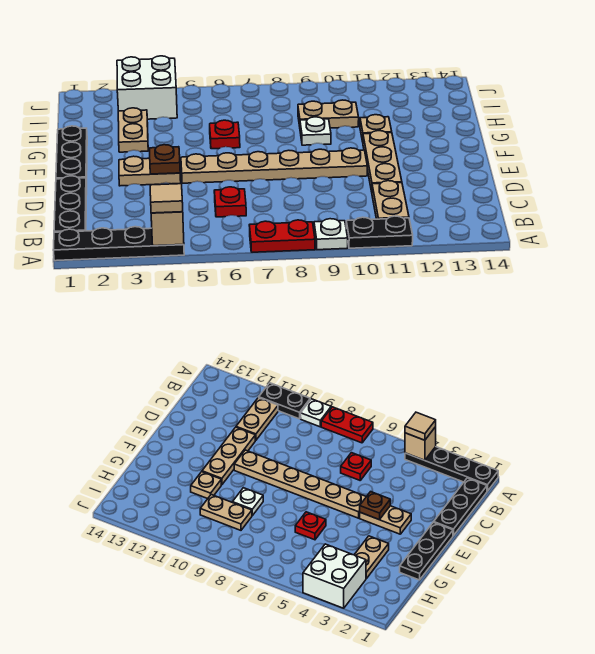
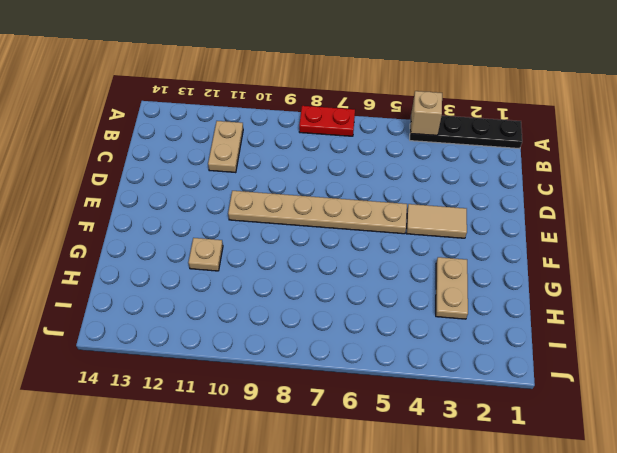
tan tile E3:E4 level 1 -> tan plate E3:E4 level 1
none -> white plate A9 level 1
none -> black plate A10:A11 level 1
none -> black plate B1:D1 level 1

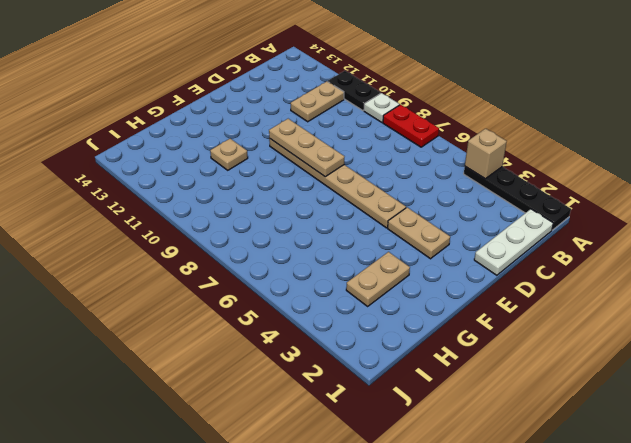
white plate B1:D1 level 1 -> black plate B1:D1 level 1
tan plate E8:E10 level 2 -> tan plate D11:F11 level 1
none -> red plate C6 level 1
none -> black plate E1:G1 level 1
none -> red plate G6 level 1

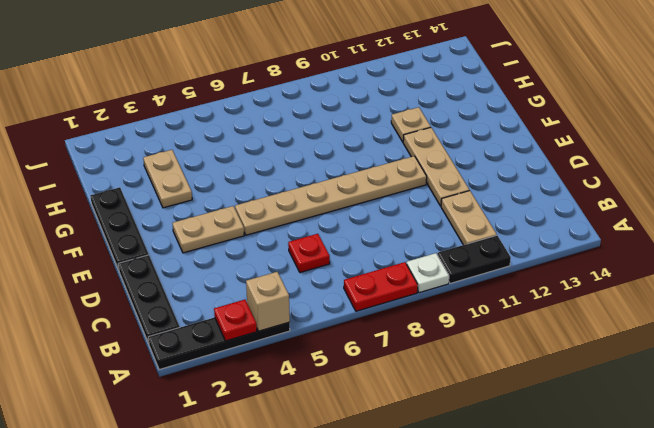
red plate A3 level 2 -> red plate G6 level 1
none -> white plate G9 level 1
none -> tan plate H9:H10 level 1
none -> white brick I3:J4 level 1

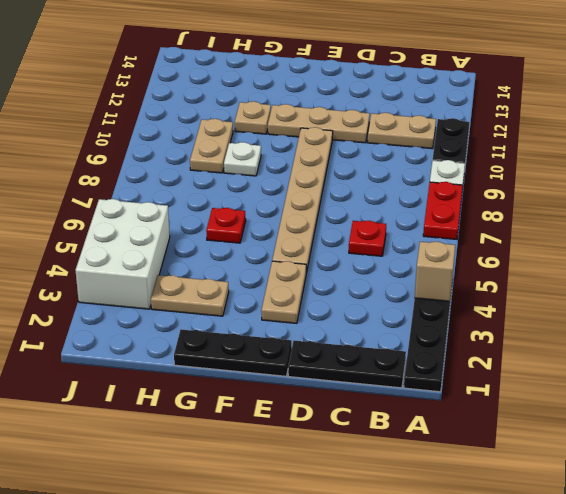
white brick I3:J5 level 1 -> white brick I3:J4 level 1
none -> brown plate E4 level 2
none -> tan tile A4 level 3

